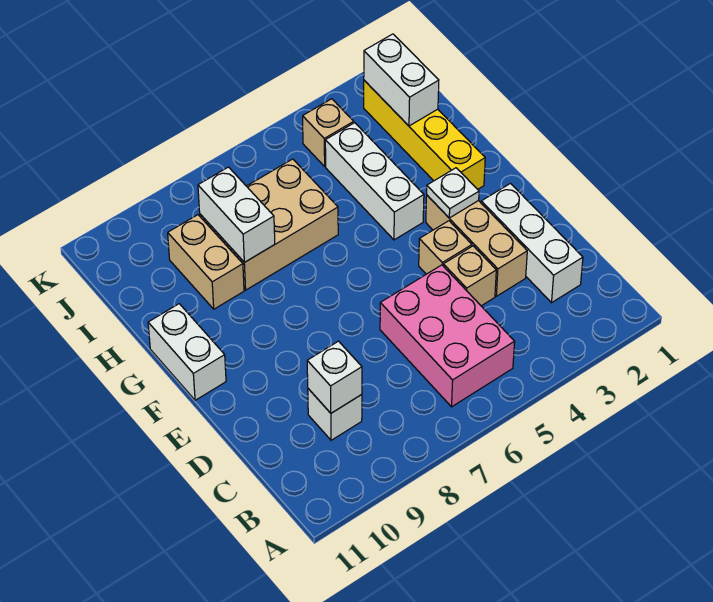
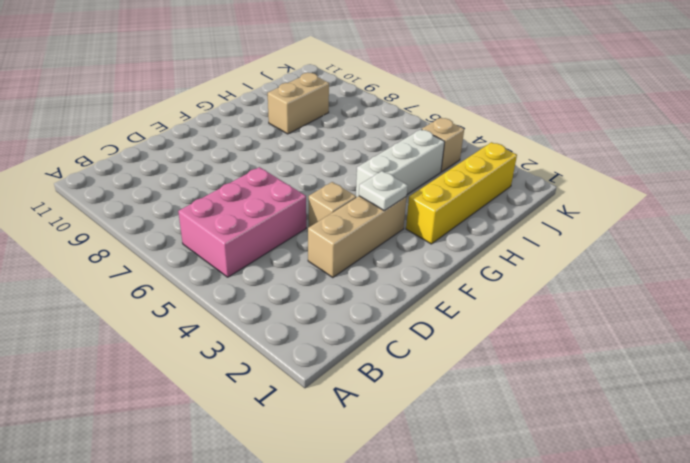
none -> white brick C2:E2 level 1
none -> white brick C9 level 1
none -> tan brick D4 level 1

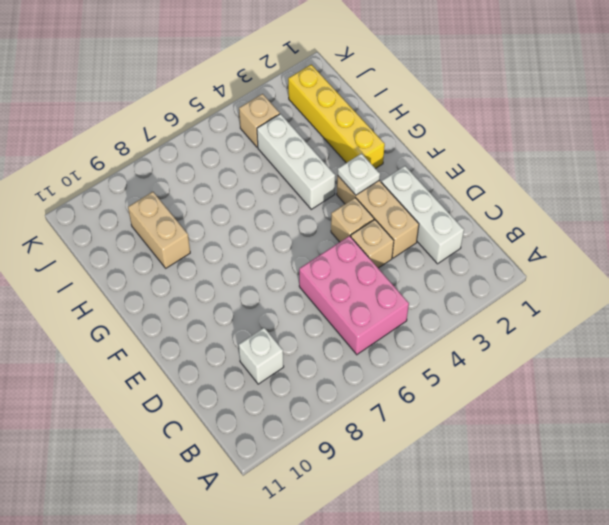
none -> white brick F11:G11 level 1
none -> tan brick H6:I8 level 1
none -> white brick C9 level 2

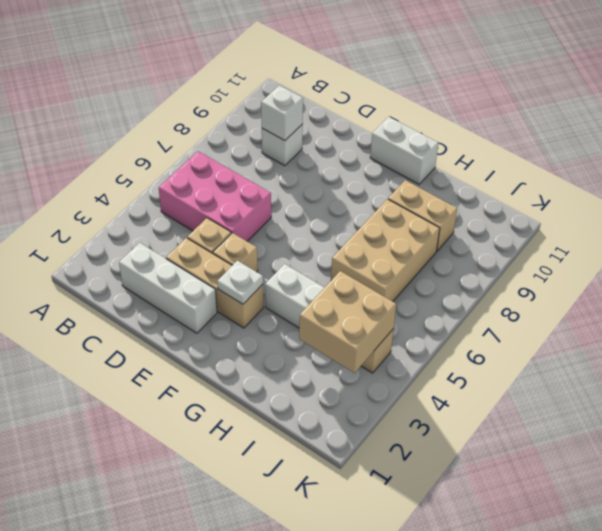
tan brick I3:J4 level 2 -> none
none -> yellow brick G2:J2 level 1
none -> white brick H8:I8 level 2
none -> white brick I2:J2 level 2

